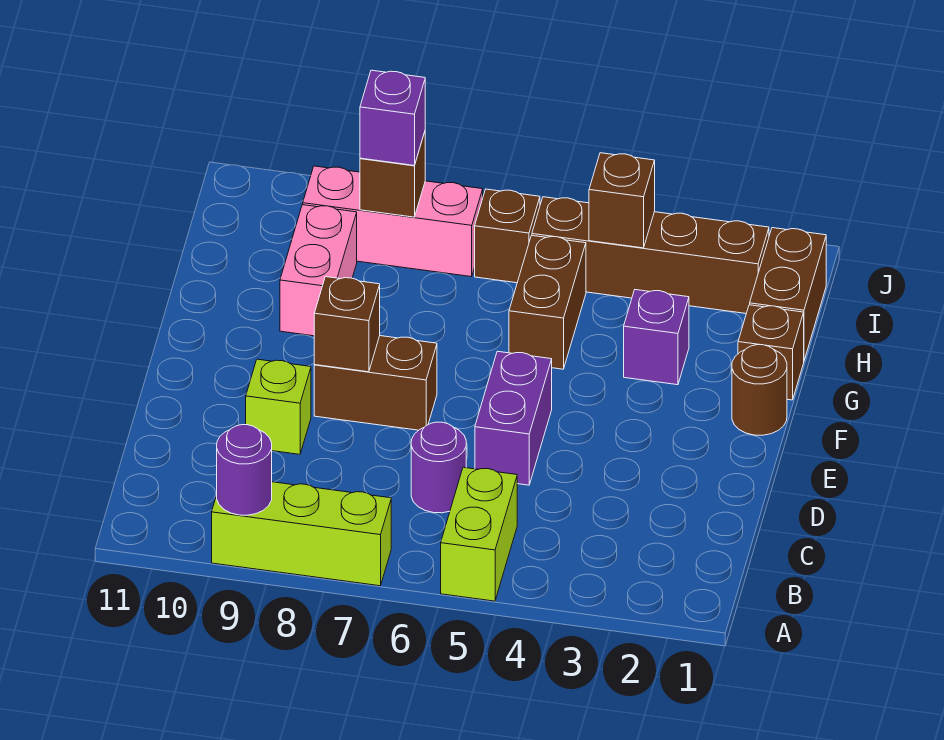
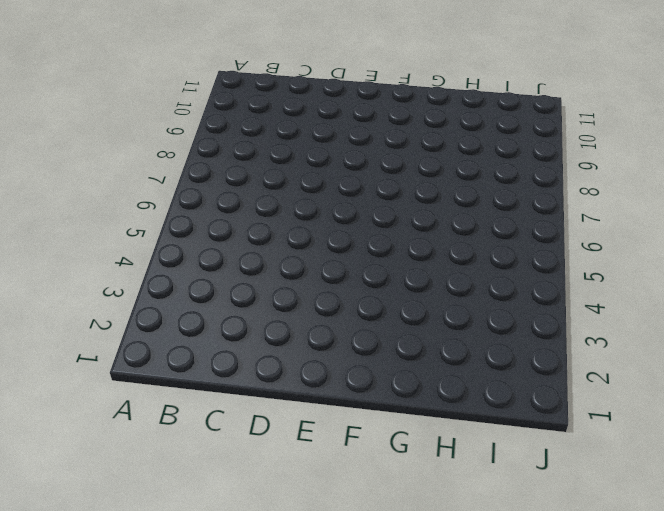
none -> lime brick A5:B5 level 1
none -> lime brick A7:A9 level 1
none -> purple round brick C6 level 1

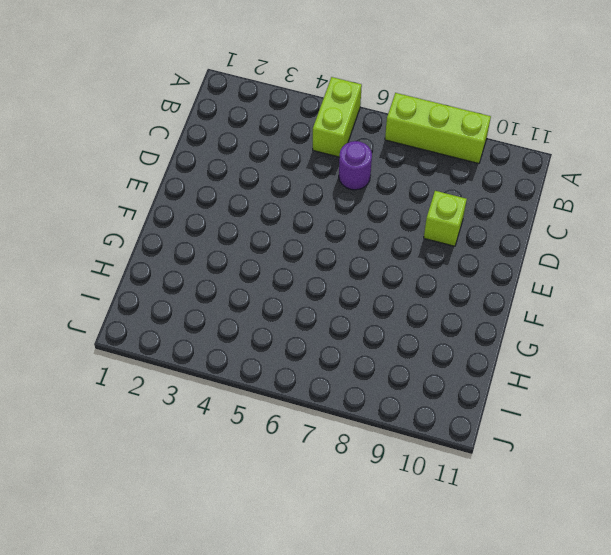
none -> purple brick D5:E5 level 1
none -> brown brick E7:E8 level 1
none -> brown round brick F1 level 1

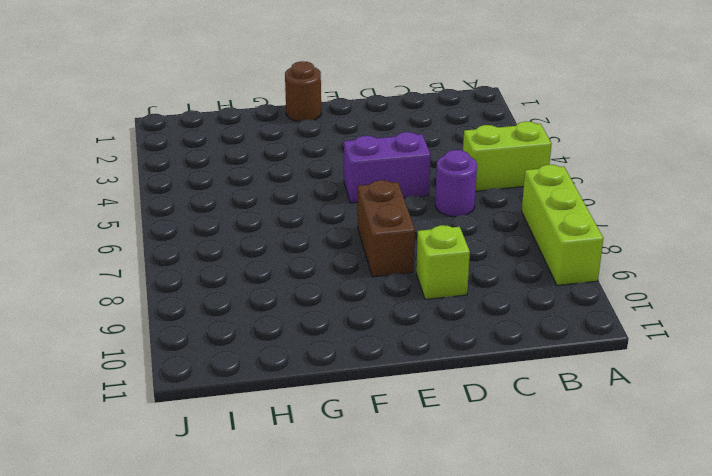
none -> brown brick G1 level 1
none -> purple brick G3 level 1
none -> brown brick G5:H5 level 1

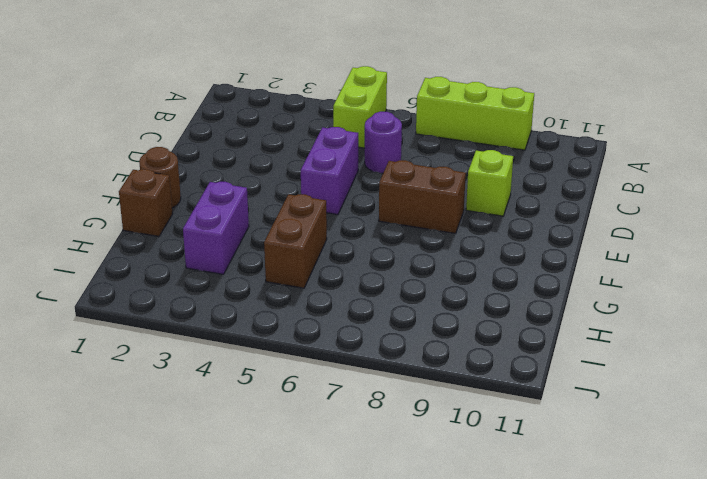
purple brick G3:H3 level 1 -> purple brick G3 level 1
none -> pink brick G9:H9 level 1
none -> brown brick H1:I1 level 1
none -> brown brick I2:I5 level 1

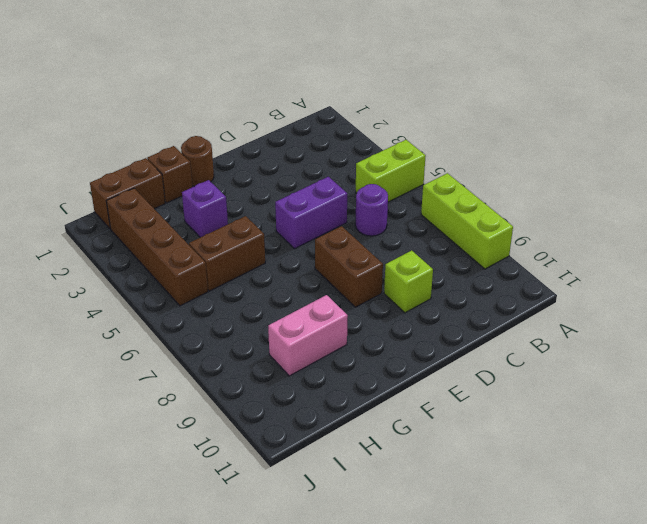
none -> brown brick I6 level 1
none -> pink brick I7:I9 level 1
none -> purple round brick A9 level 2

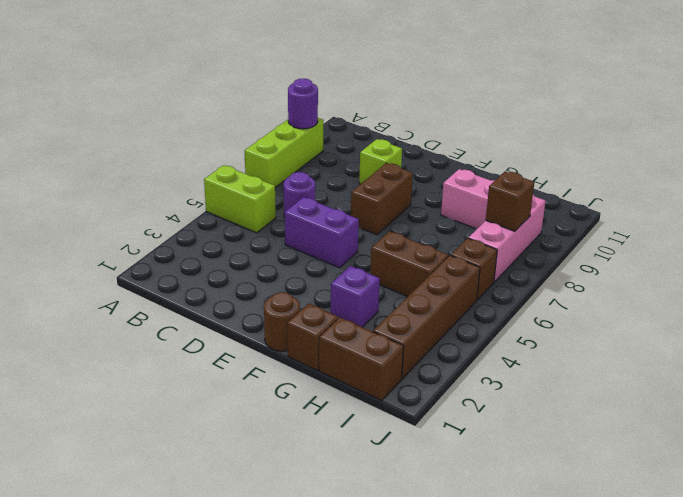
none -> brown brick E8 level 2
none -> brown brick I4 level 2
none -> purple brick I8 level 3

